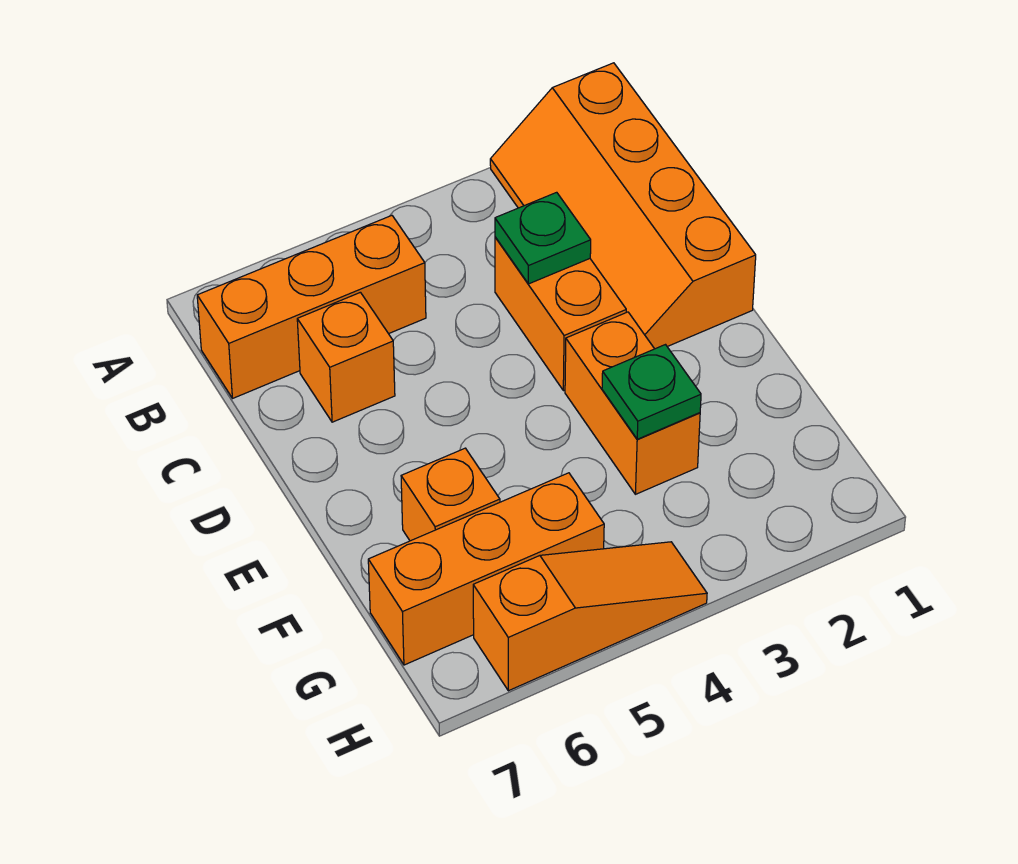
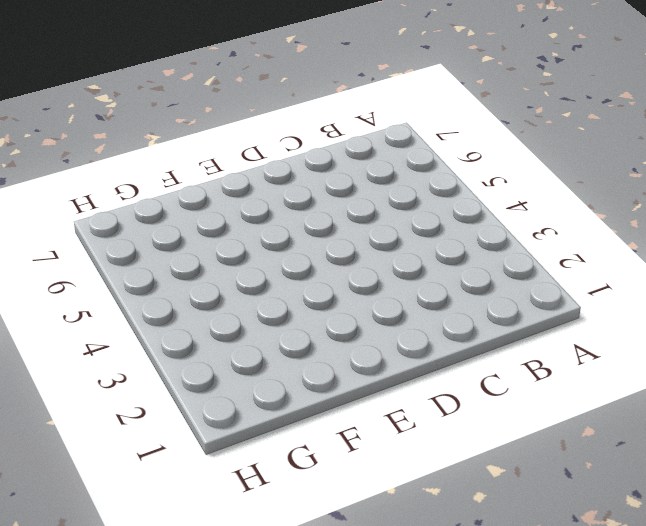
none -> orange slope A1:D2 level 1 top 1
none -> orange brick B5:B7 level 1

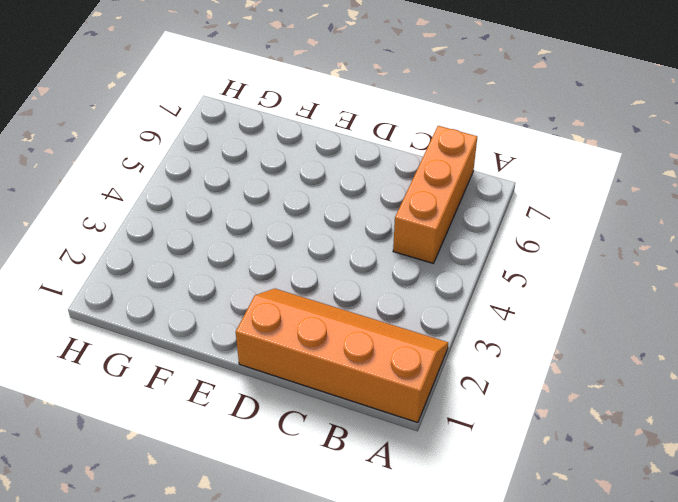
none -> orange brick C3:D3 level 1
none -> orange brick C6 level 1

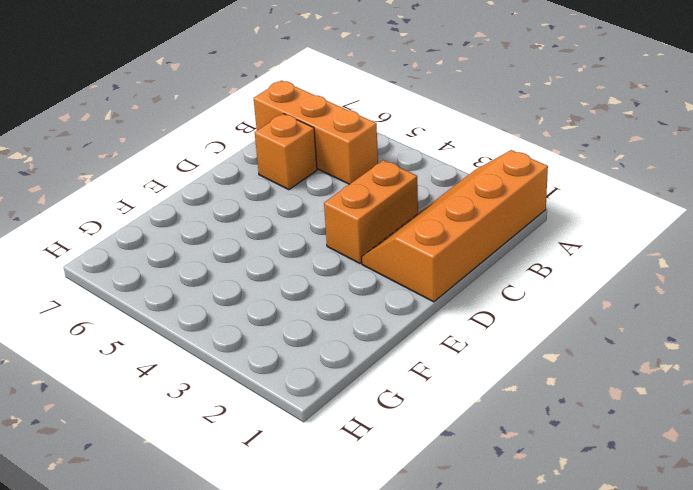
none -> orange brick E3:F3 level 1
none -> orange brick F6 level 1

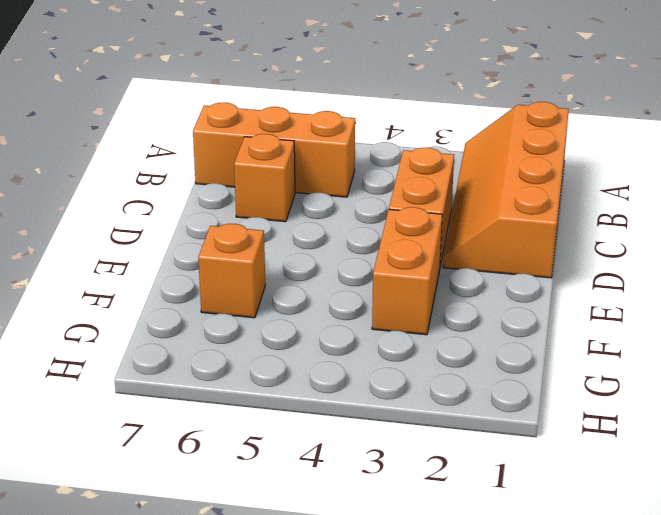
none -> orange brick G5:G7 level 1
none -> orange slope H4:H6 level 1 top 6

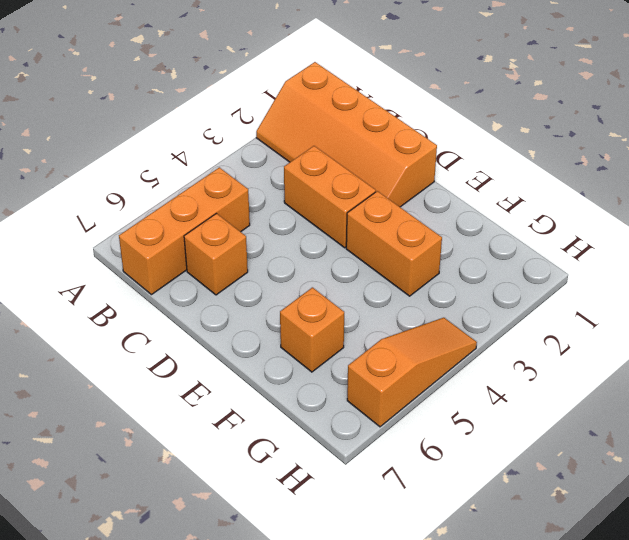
none -> orange brick G5:G7 level 1
none -> green plate C3 level 2

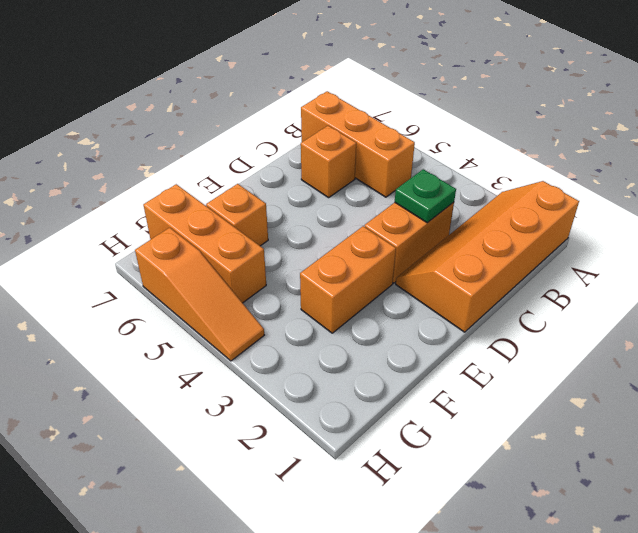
none -> green plate F3 level 2

